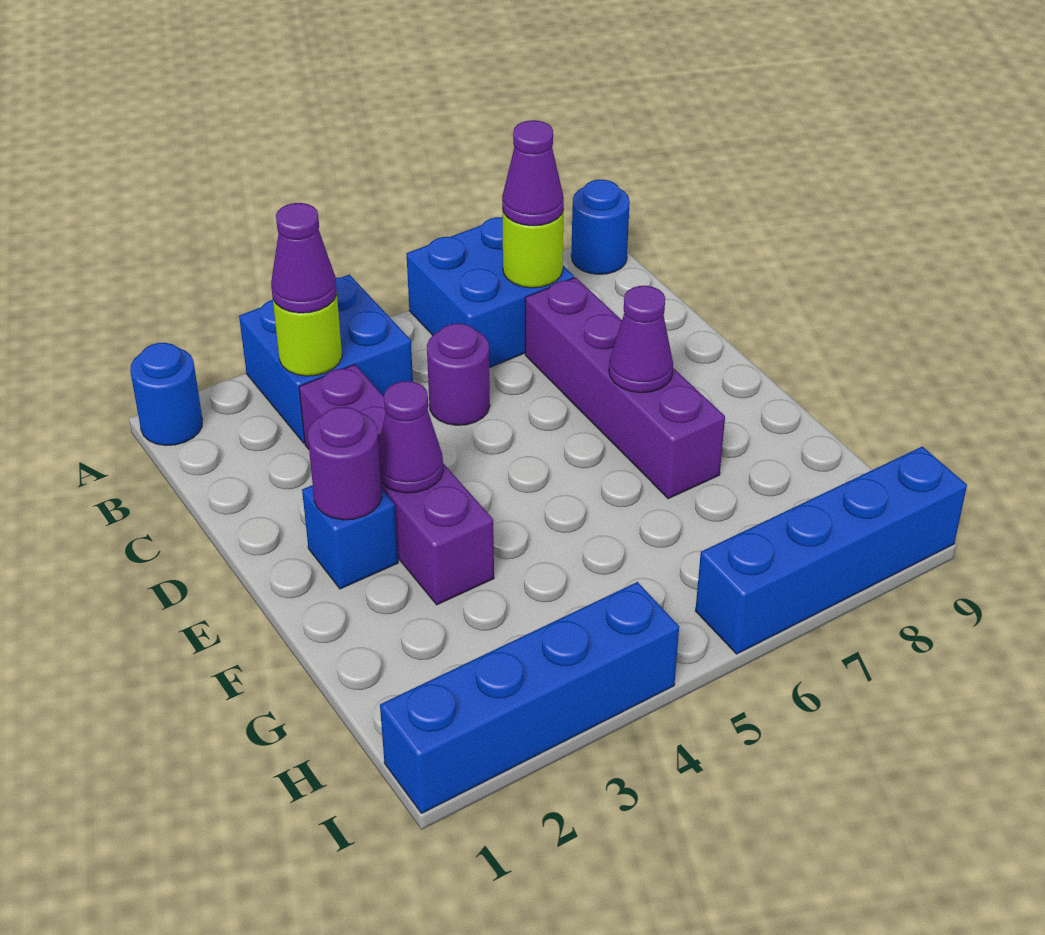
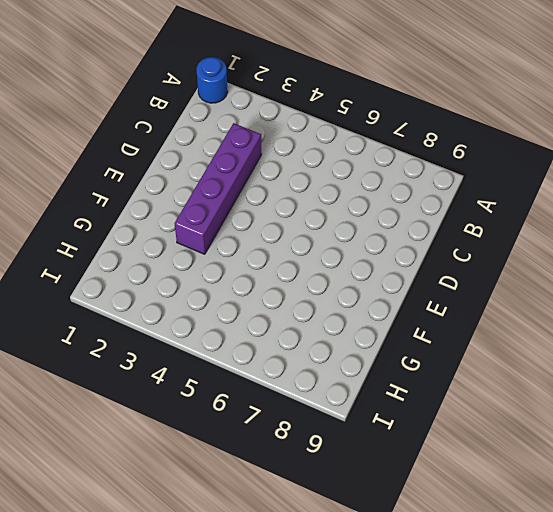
none -> blue brick A3:B4 level 1
none -> blue brick A6:B7 level 1
none -> blue round brick A9 level 1

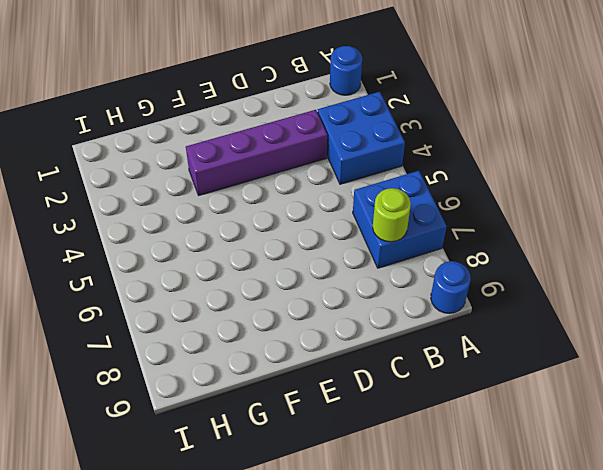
none -> purple round brick C5 level 1
none -> purple brick C7:F7 level 1
none -> blue brick E2 level 1

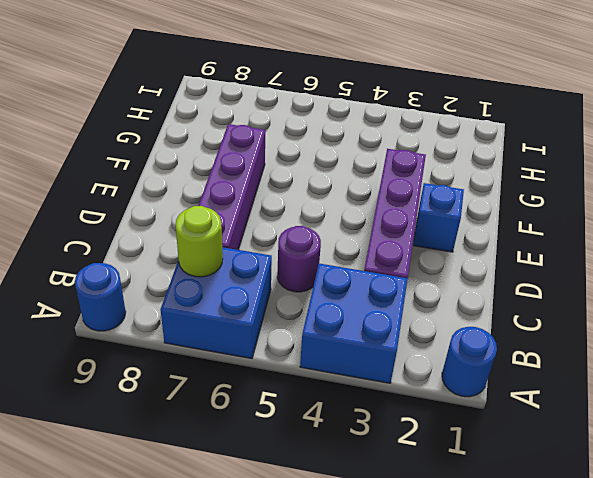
none -> blue brick I1:I4 level 1
none -> blue brick I6:I9 level 1
none -> lime round brick B3 level 2

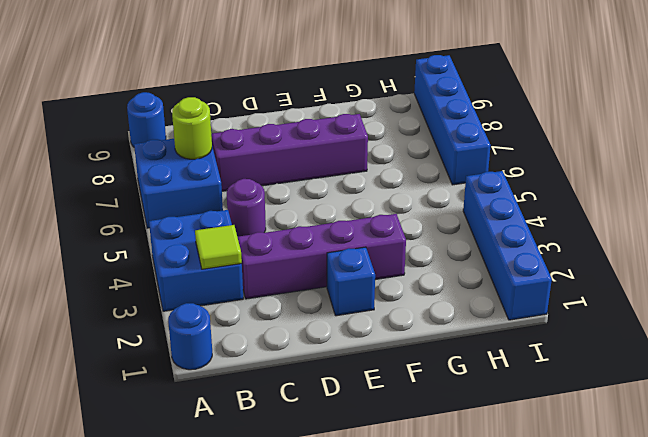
lime tile B3 level 2 -> lime round brick B3 level 2
none -> purple round brick E2 level 2
none -> purple cone E3 level 2
none -> purple cone E7 level 2

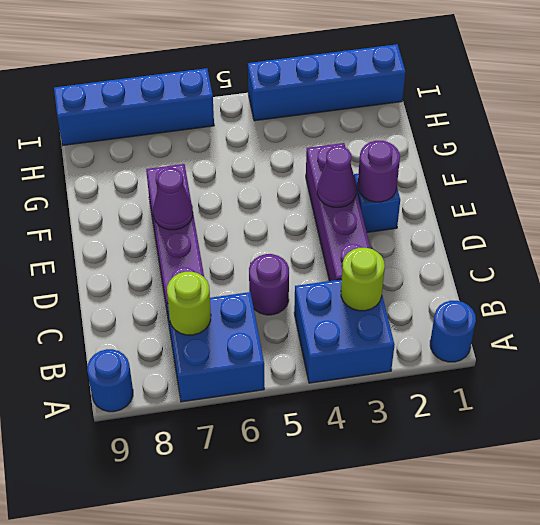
none -> purple cone B3 level 3
none -> purple cone B7 level 3

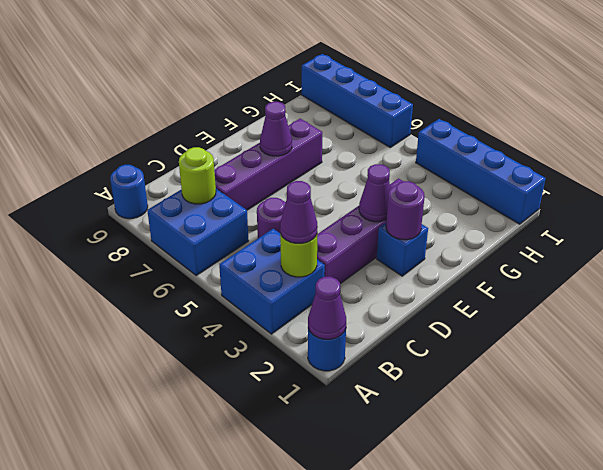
purple cone A1 level 2 -> purple cone B7 level 3

